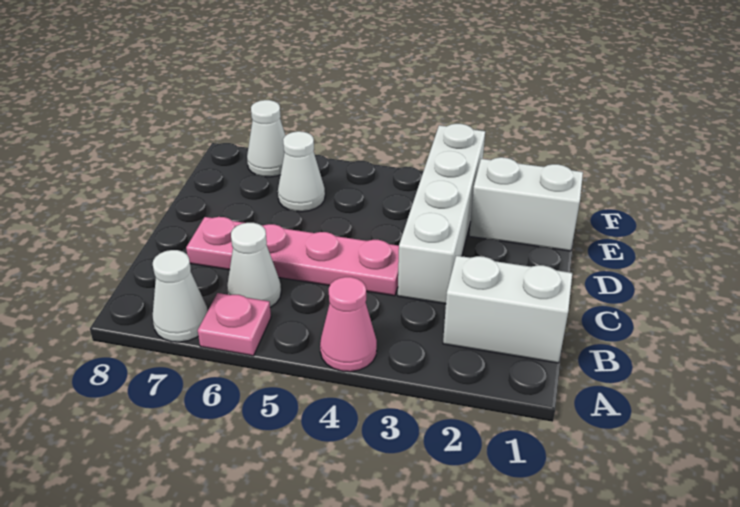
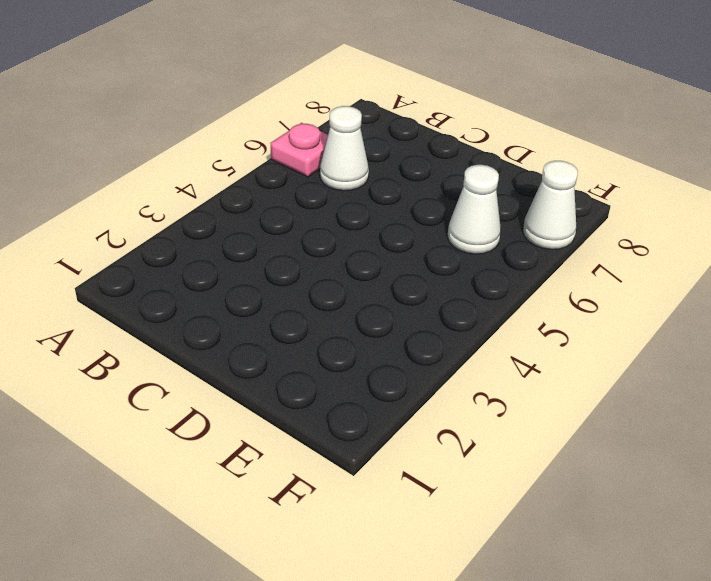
none -> pink cone A4 level 1
none -> white cone A7 level 1

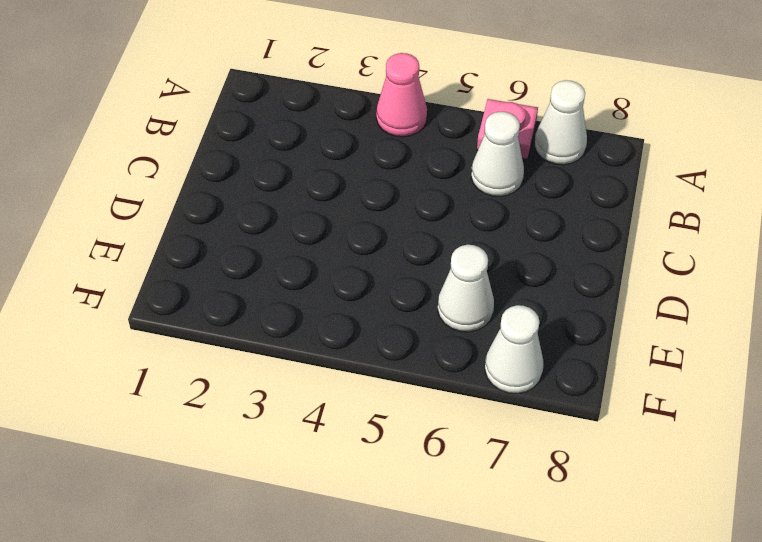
none -> white brick B1:B2 level 1
none -> white brick C3:F3 level 1

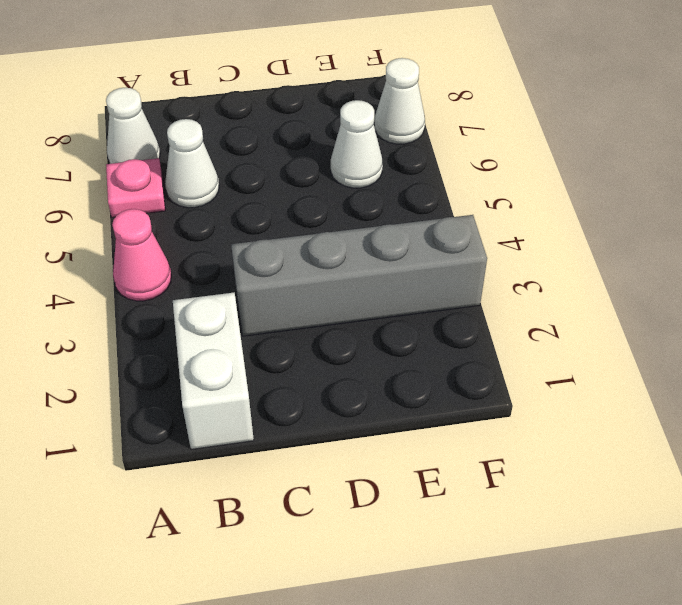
grey brick C3:F3 level 1 -> white brick C3:F3 level 1
none -> pink plate C4:C7 level 1
none -> white brick E1:E2 level 1

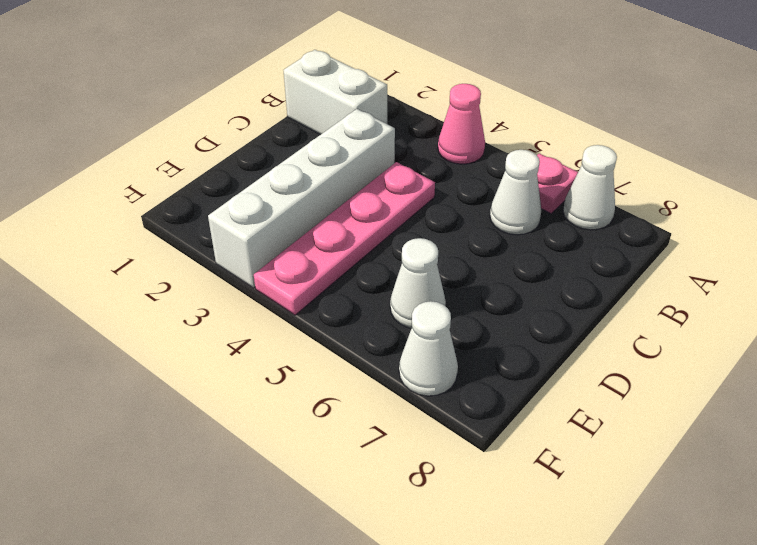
pink plate C4:F4 level 1 -> pink plate C4:C7 level 1
none -> white brick E1:E2 level 1

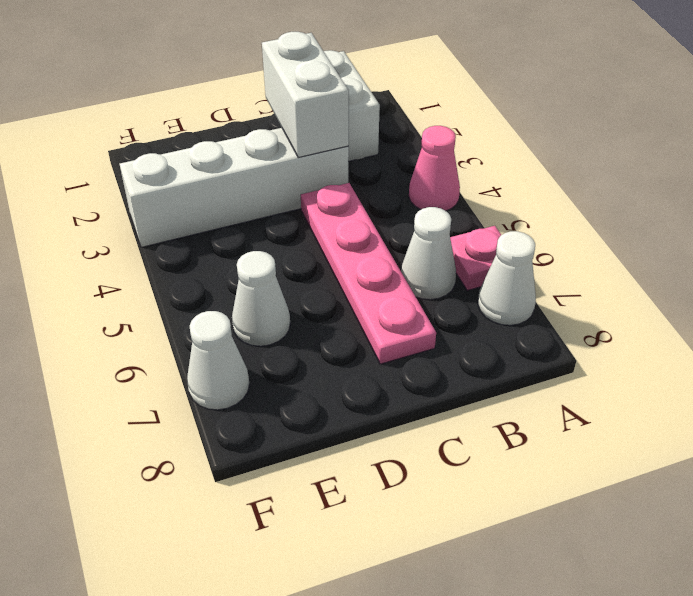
white brick C2:C3 level 2 -> white brick E1:E2 level 1

